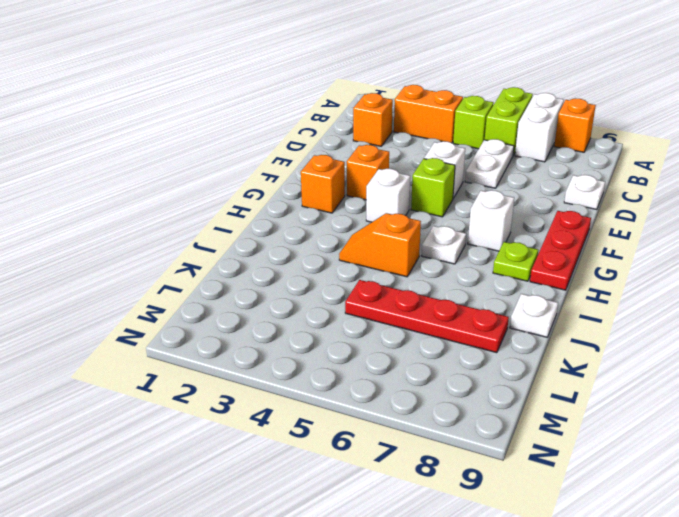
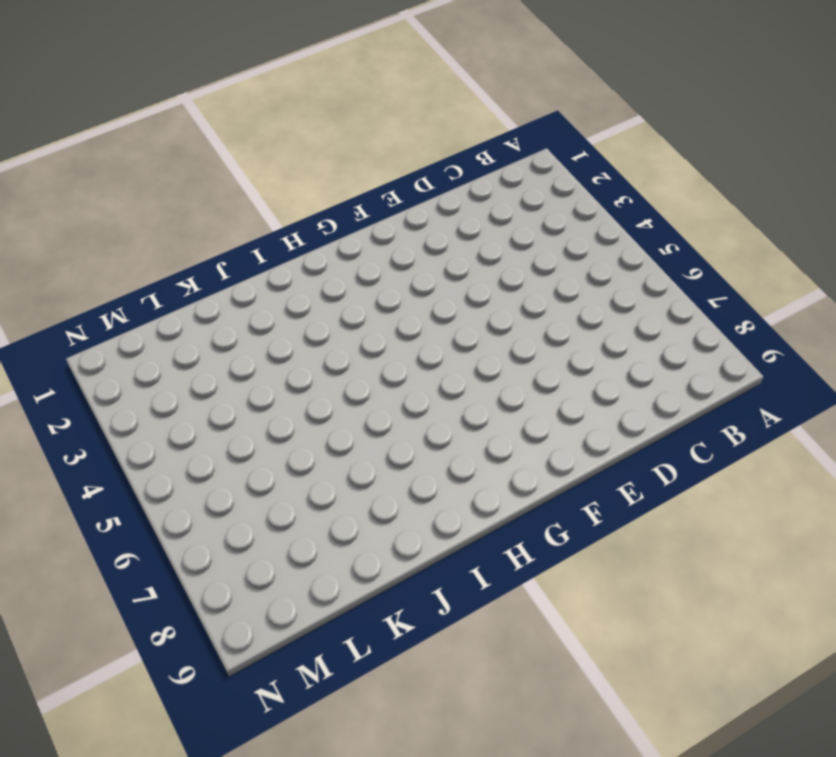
none -> lime brick A6:B6 level 1
none -> white brick A7:B7 level 1
none -> orange brick A8 level 1

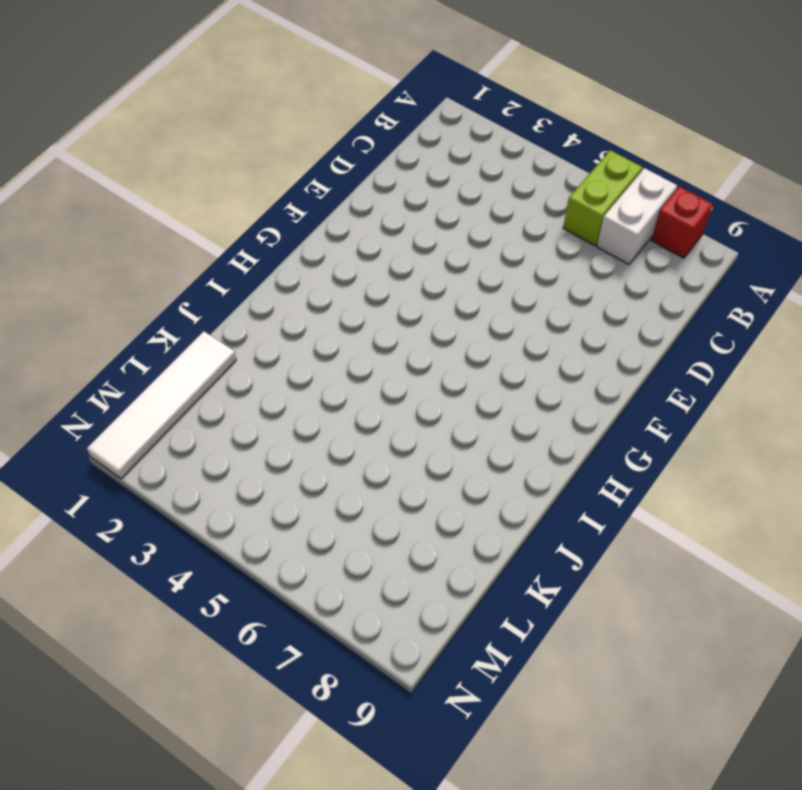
red brick A8 level 1 -> orange brick A8 level 1
white tile K1:N1 level 1 -> none
none -> orange brick B3:B4 level 1
none -> lime brick B5 level 1
none -> orange brick C2 level 1

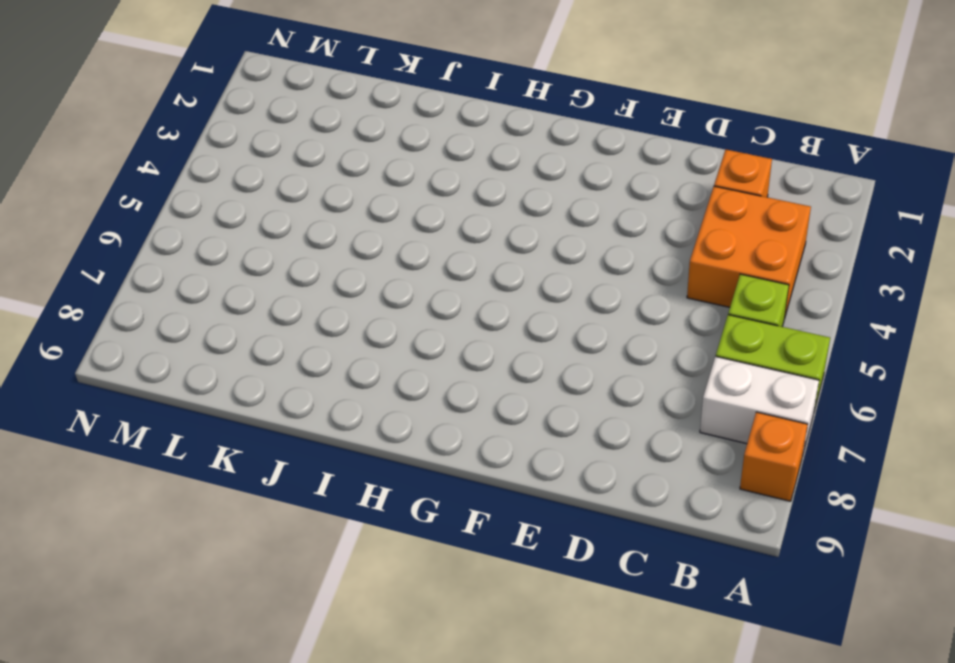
orange brick B3:C4 level 1 -> orange brick B3:B4 level 1
none -> white plate C6:D6 level 1
none -> white plate D9 level 1
none -> white brick E5 level 1

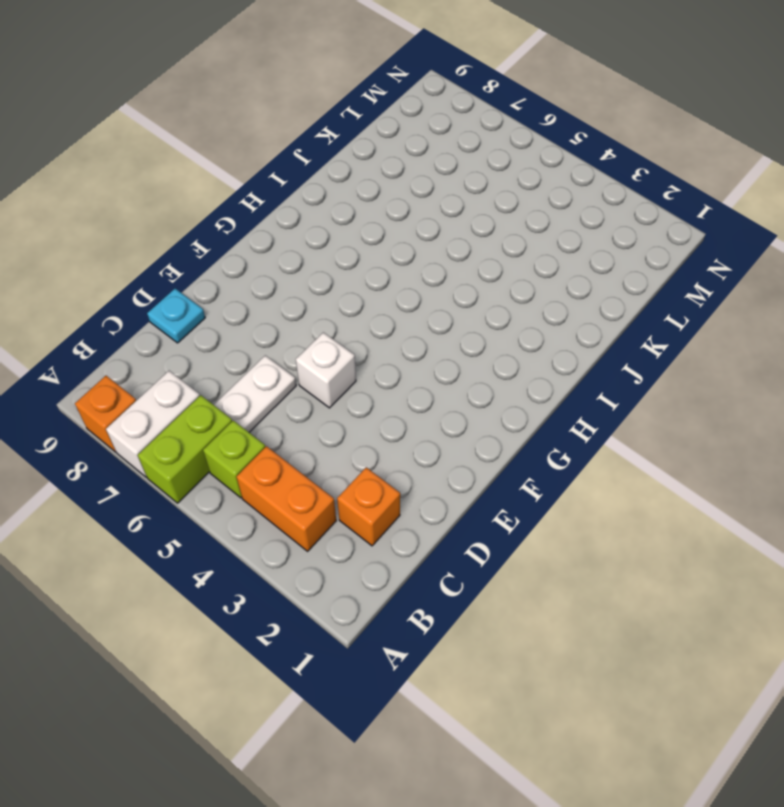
cyan plate D9 level 1 -> white plate D9 level 1
none -> orange brick F3 level 1
none -> lime brick F5 level 1
none -> red plate F9:H9 level 1

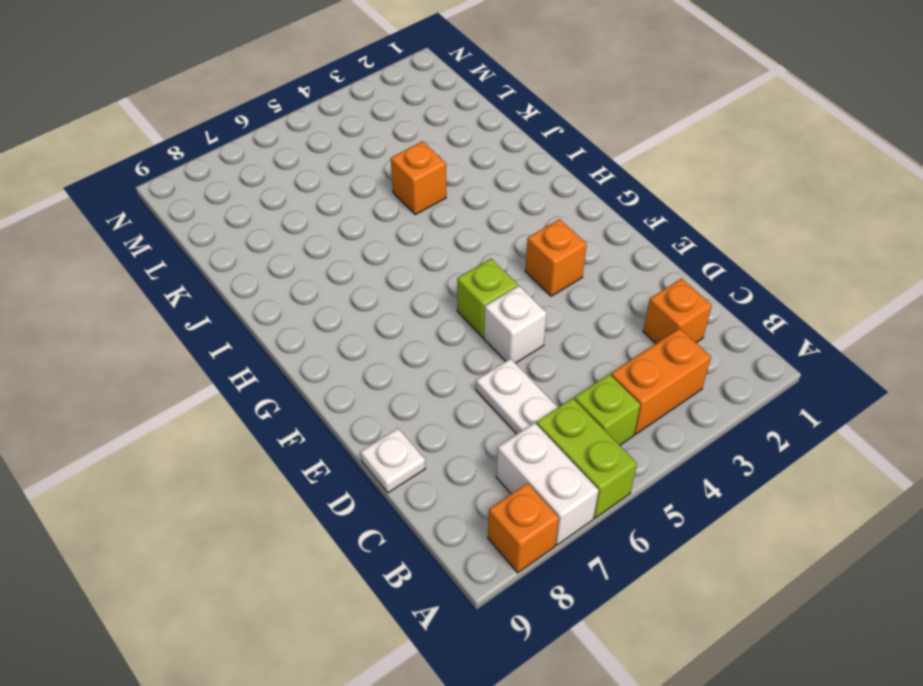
orange brick J4 level 1 -> orange brick G2 level 1
none -> red plate F9:H9 level 1
none -> white brick G4 level 1
none -> white brick G7 level 1

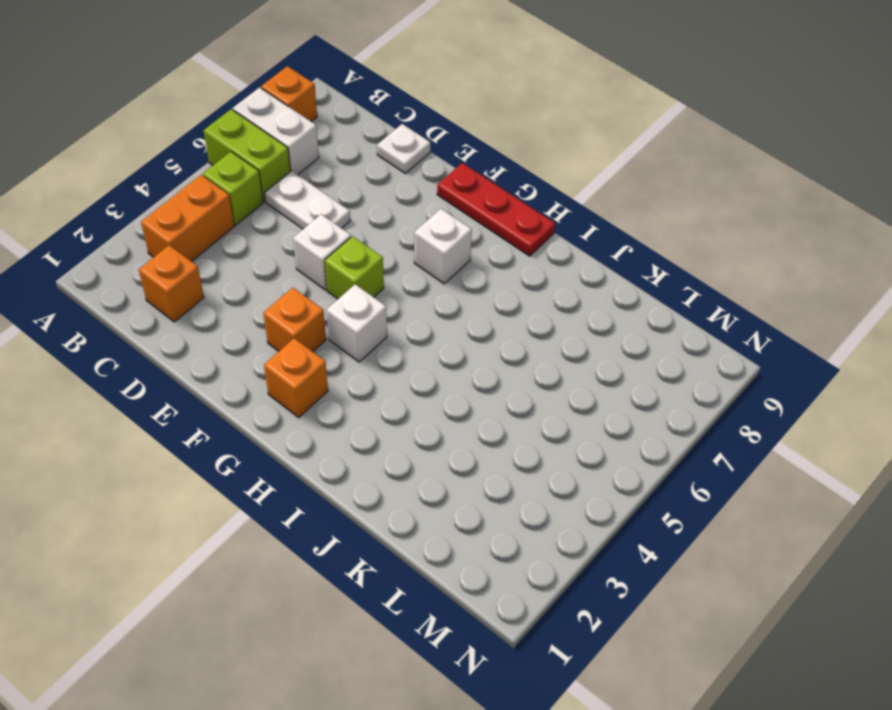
none -> white plate H6 level 1
none -> lime plate H8 level 1
none -> orange slope I4:I5 level 1 top 5

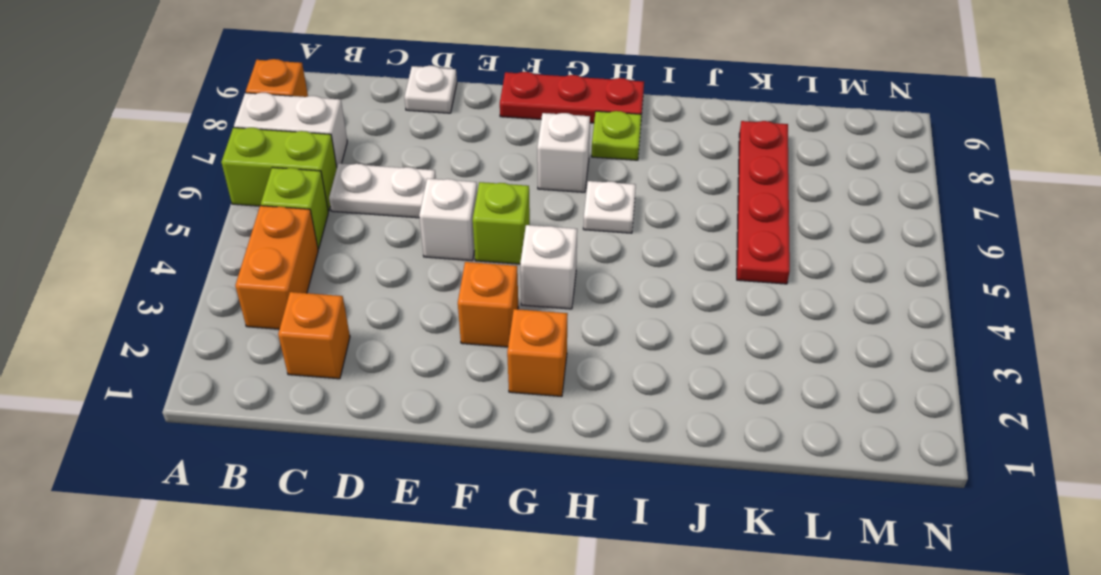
none -> orange slope I4:I5 level 1 top 5
none -> white plate J9 level 1

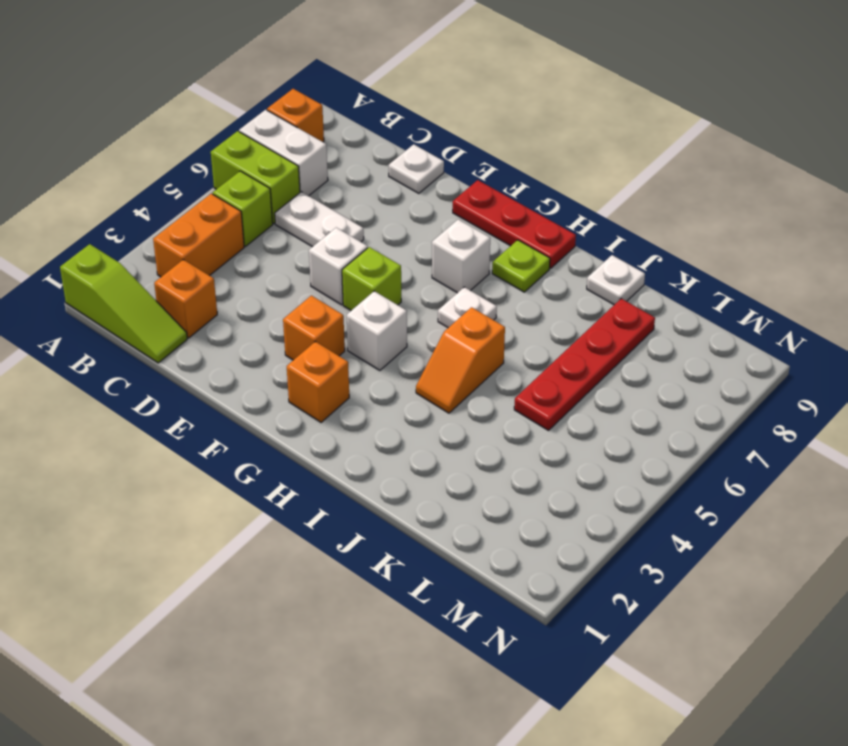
lime slope A1:C1 level 1 top A -> none

